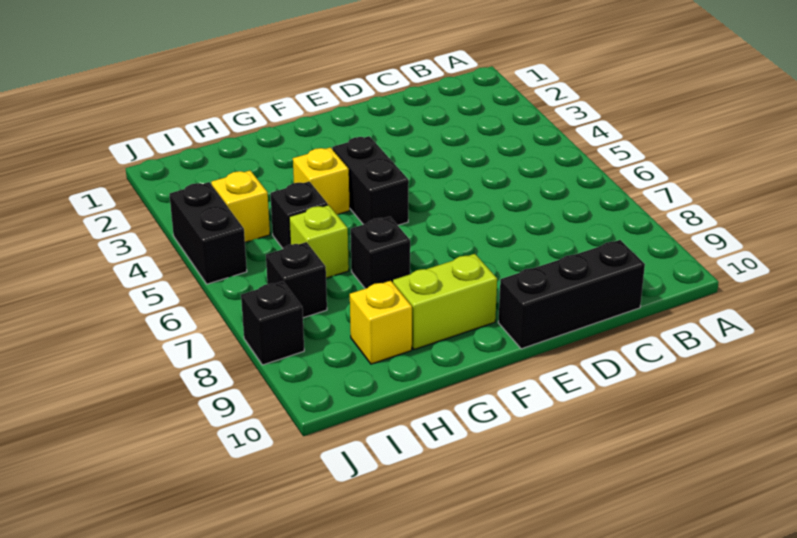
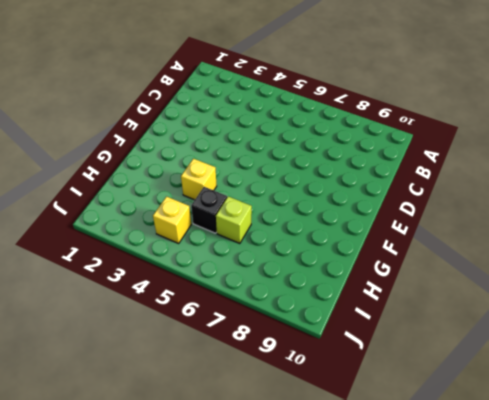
none -> black brick C10:E10 level 1
none -> black brick F4:F5 level 1
none -> lime brick F9:G9 level 1

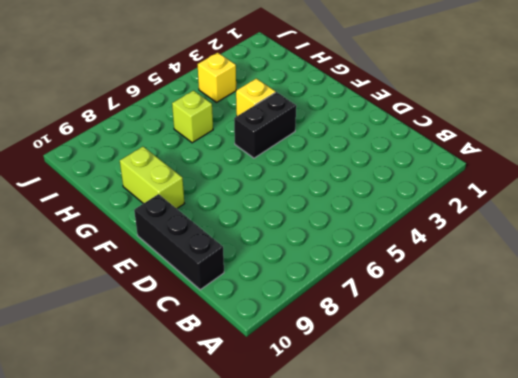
none -> black brick G7 level 1
none -> black brick H5 level 1
none -> yellow brick H9 level 1

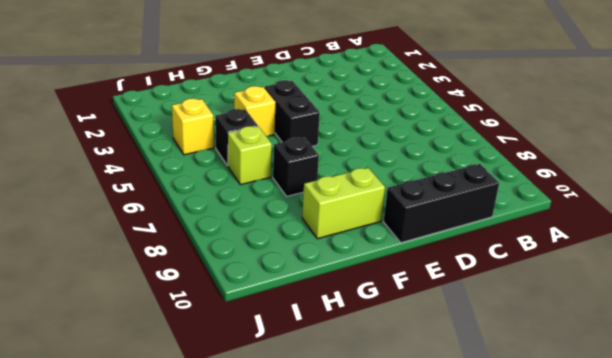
none -> yellow brick H9 level 1
none -> black brick I7 level 1
none -> black brick J4:J5 level 1

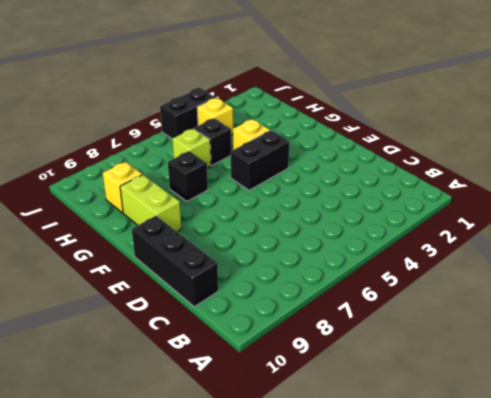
none -> black brick I7 level 1
none -> black brick J8 level 1

